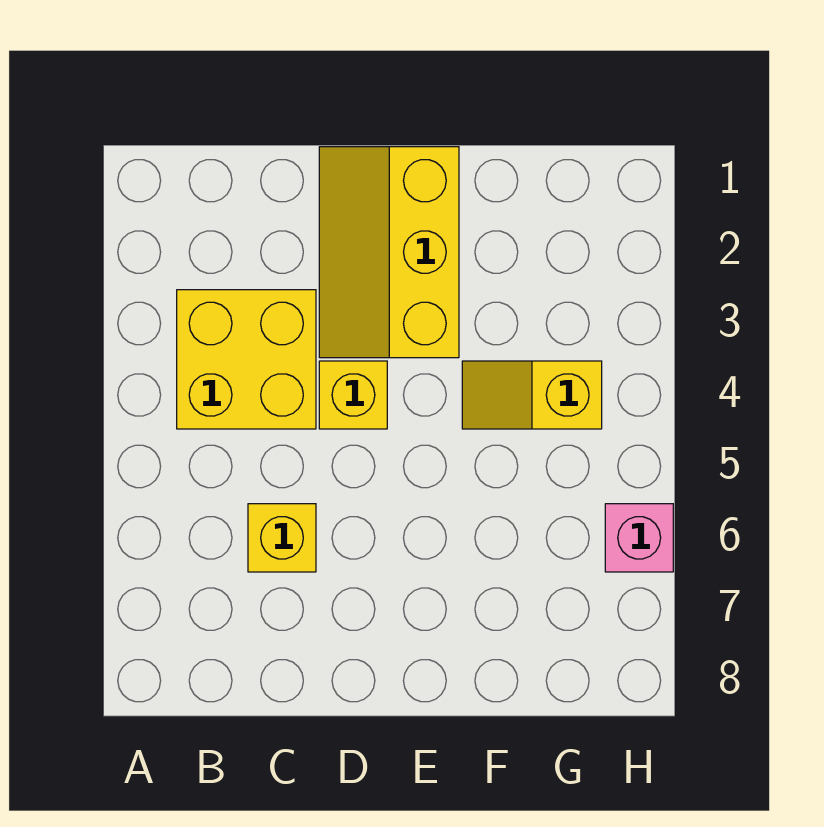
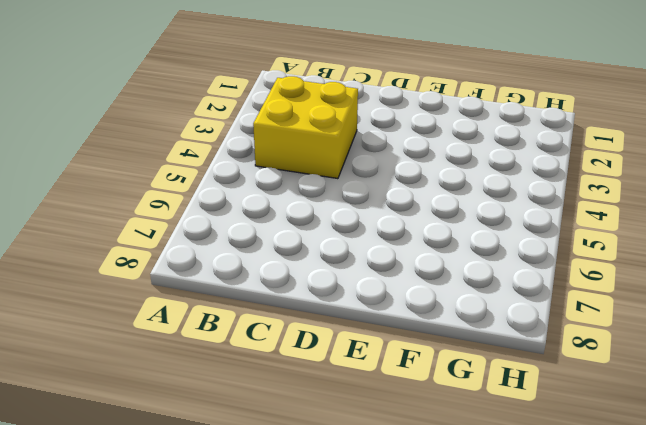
none -> yellow brick C6 level 1
none -> yellow slope D1:E3 level 1 top E

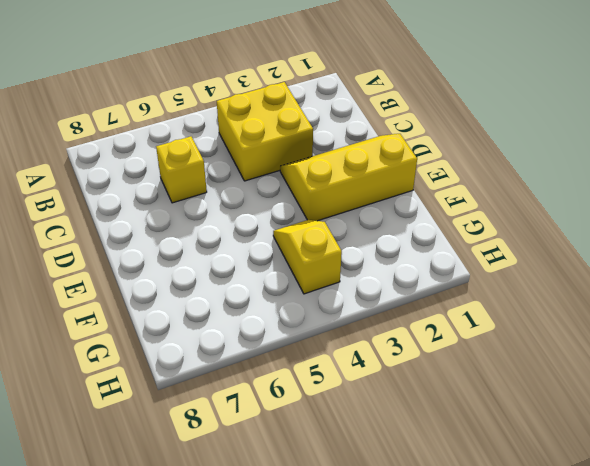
none -> yellow brick D4 level 1
none -> pink brick H6 level 1

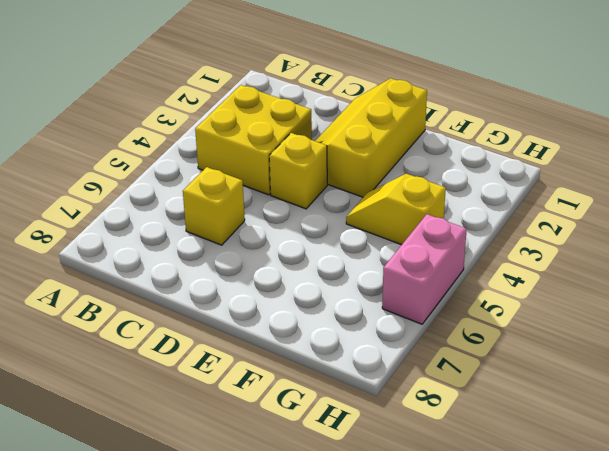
pink brick H5:H6 level 1 -> pink brick H6 level 1

